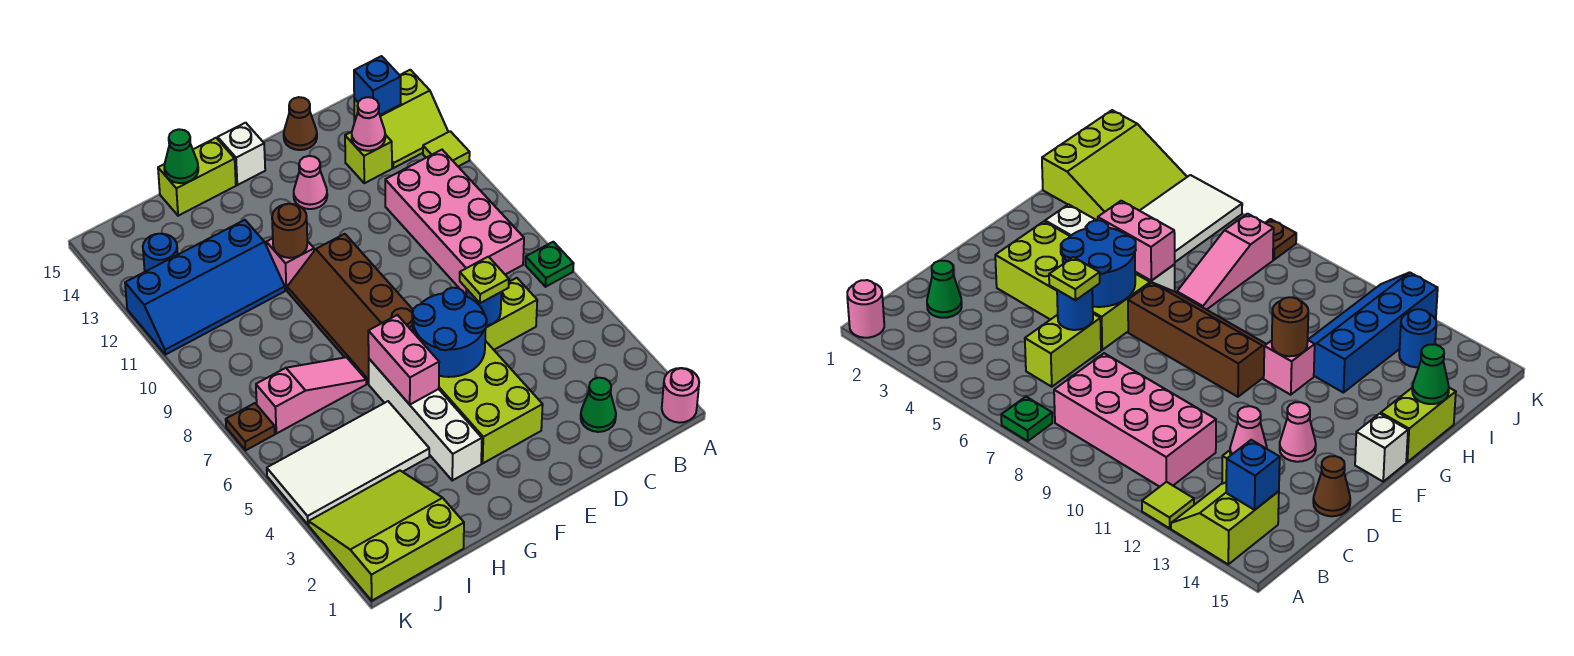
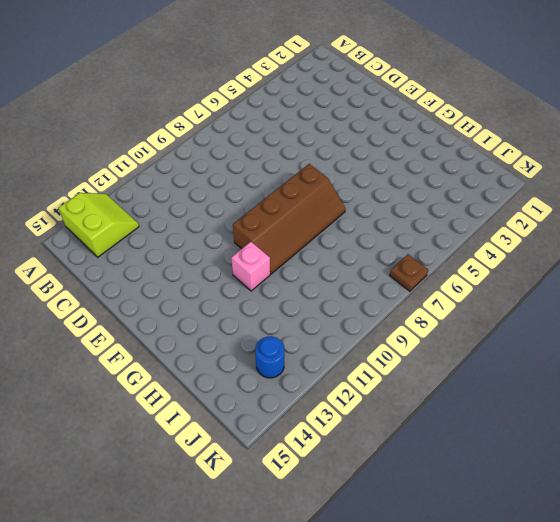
none -> pink round brick A1 level 1
none -> green plate A7 level 1
none -> lime tile A12 level 1
none -> pink brick B8:C11 level 1

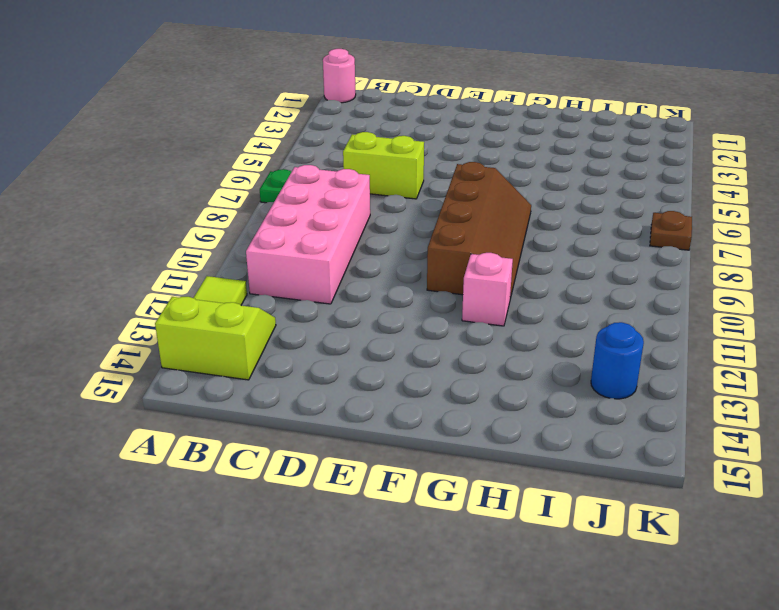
none -> green cone C2 level 1
none -> lime brick C13 level 1
none -> brown cone D15 level 1
none -> lime brick E3:F6 level 1

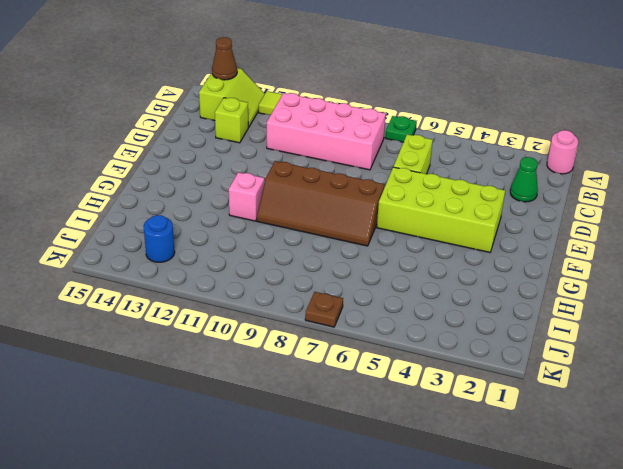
brown cone A14 level 2 -> brown cone D15 level 1
none -> pink cone E13 level 1
none -> white brick F15 level 1
none -> white brick G3:G6 level 1
none -> lime brick G15:H15 level 1

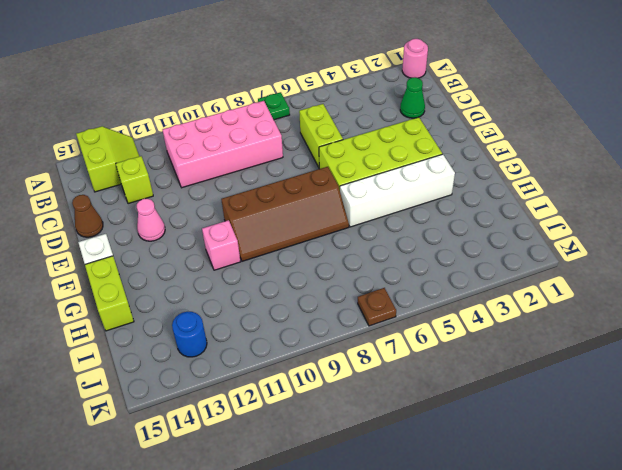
none -> lime tile A12 level 1
none -> white tile H4:K5 level 1
none -> pink slope H7:J7 level 1 top J
none -> blue slope H11:K12 level 1 top 12

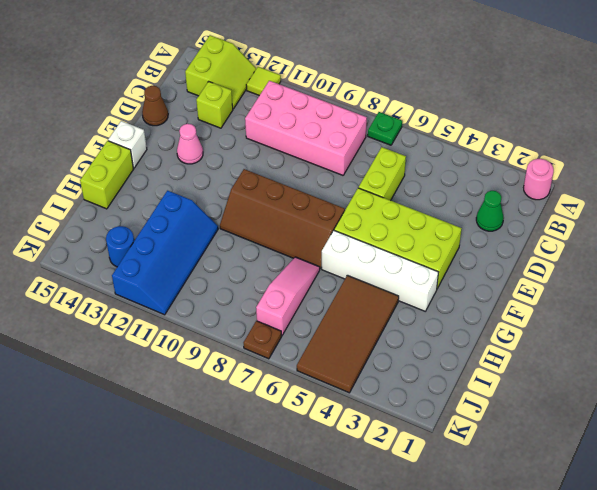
brown tile H4:K5 level 1 -> white tile H4:K5 level 1
none -> pink brick G11 level 1
none -> lime slope I1:K3 level 1 top 1
none -> blue brick B14 level 2
none -> pink cone C13 level 2

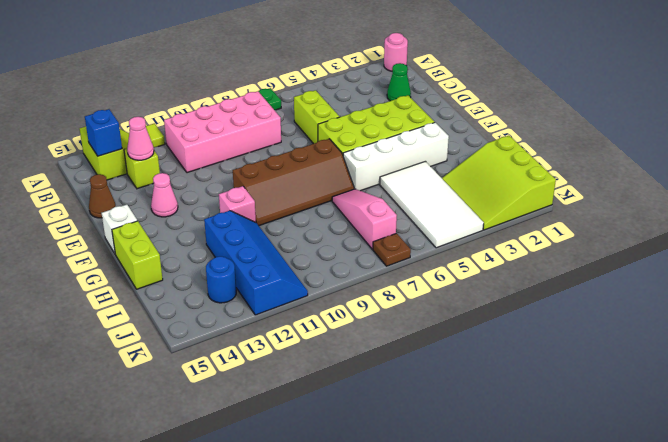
none -> blue round brick D6 level 2
none -> blue round brick E5:F6 level 2
none -> pink brick G5:G6 level 2
none -> brown round brick G11 level 2

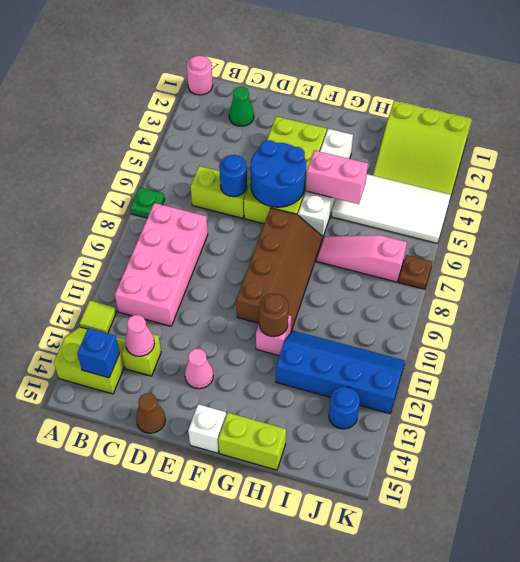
pink brick G5:H5 level 2 -> pink brick G5:G6 level 2
none -> green cone H15 level 2
none -> lime plate D6 level 3

